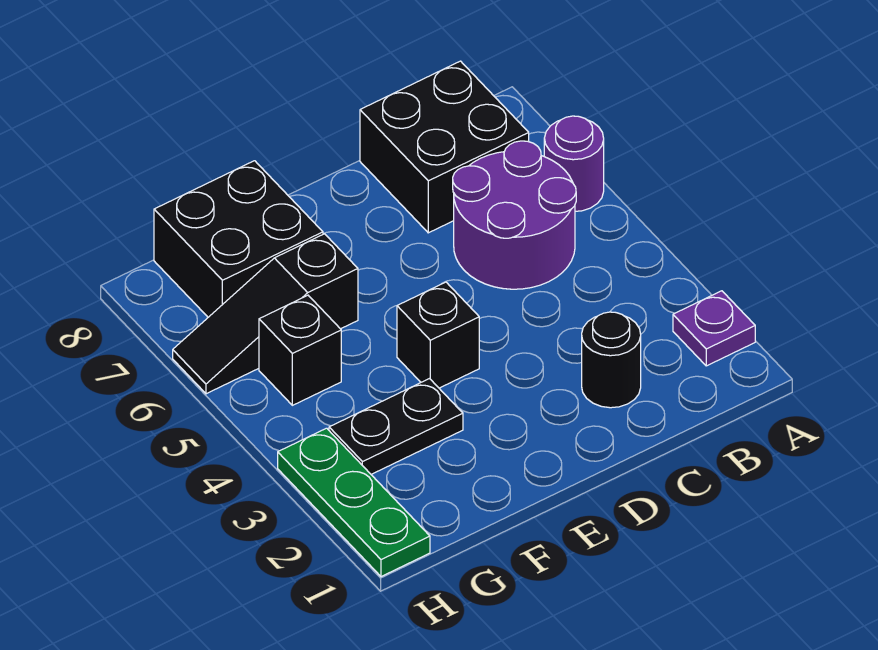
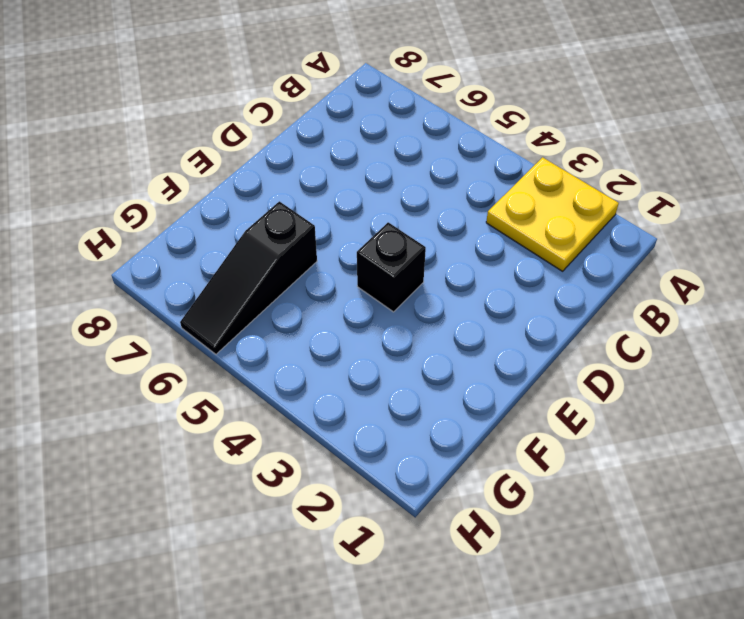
yellow plate A2:B3 level 1 -> purple plate A2 level 1
none -> purple round brick A6 level 1
none -> purple round brick B5:C6 level 1

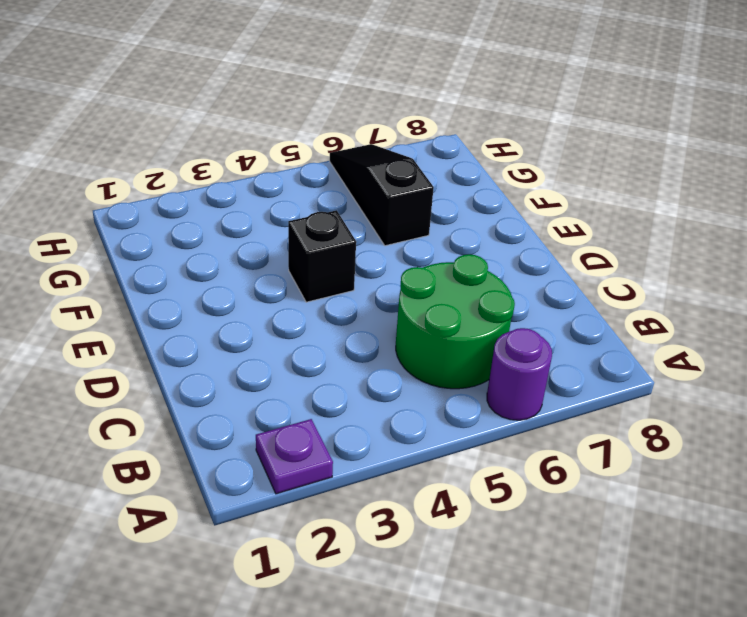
green round brick B5:C6 level 1 -> purple round brick B5:C6 level 1
none -> black brick B7:C8 level 1
none -> black round brick C2 level 1

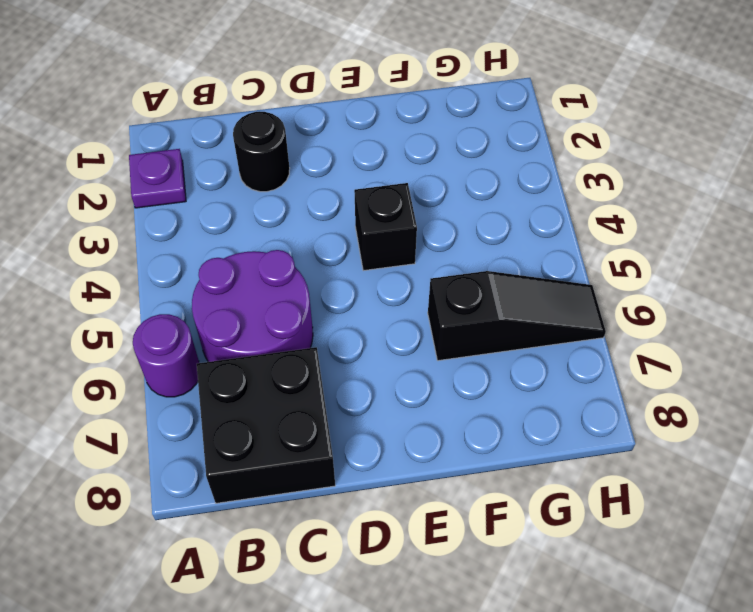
none -> black plate F3:G3 level 1
none -> black brick F7:G8 level 1

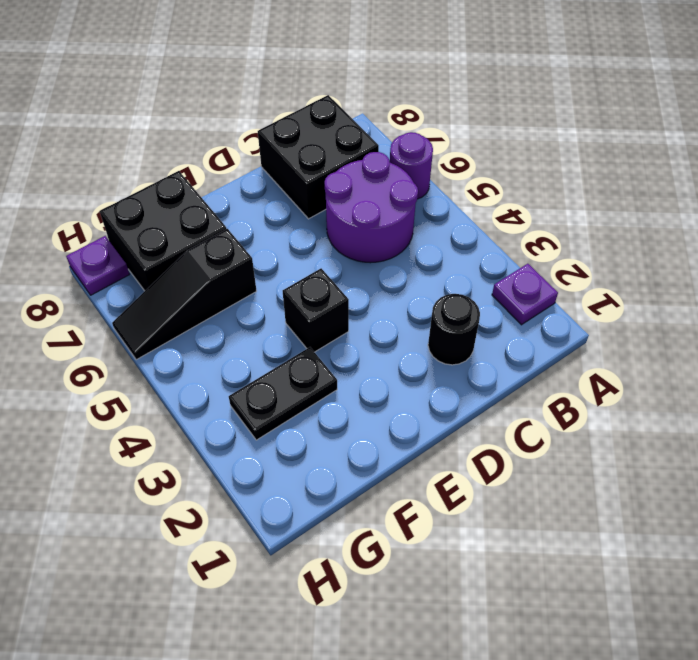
purple plate H8 level 1 -> none
none -> black brick G5 level 1
none -> green plate H1:H3 level 1

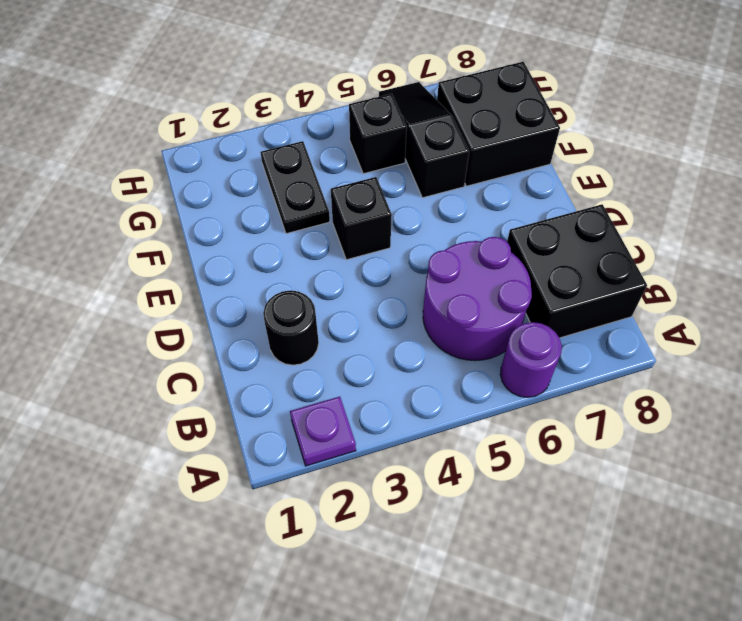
none -> green plate H1:H3 level 1

